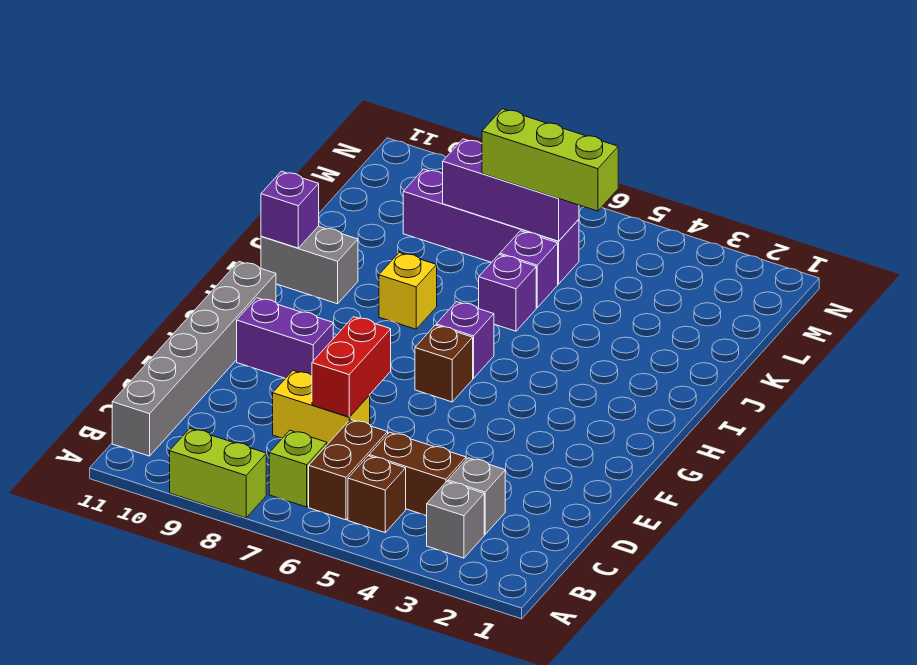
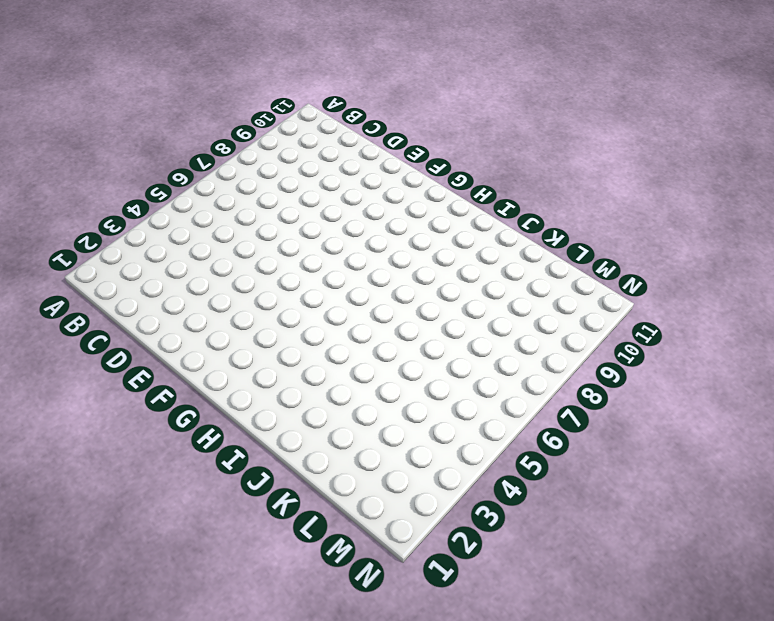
none -> lime brick A8:A9 level 1
none -> grey brick B3 level 1
none -> brown brick B5 level 1

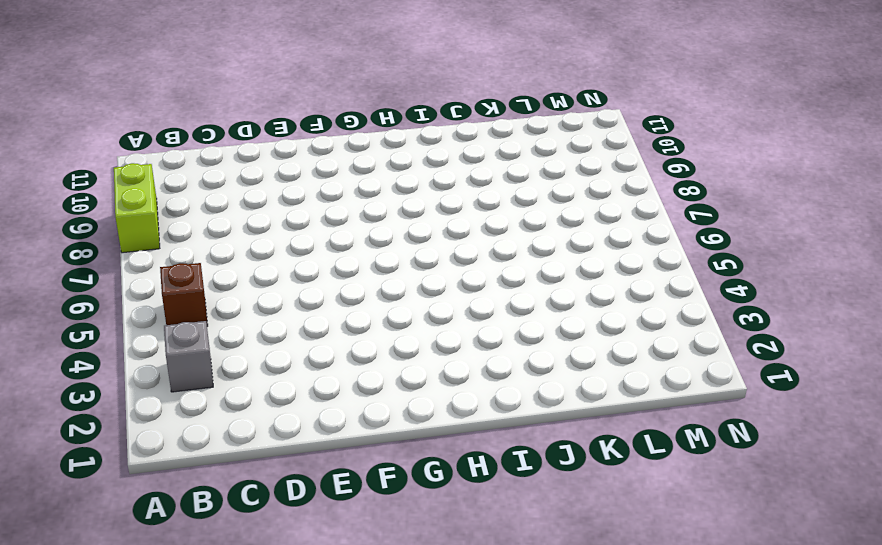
none -> brown brick B6:C6 level 1
none -> lime brick B7 level 1
none -> grey brick B11:G11 level 1

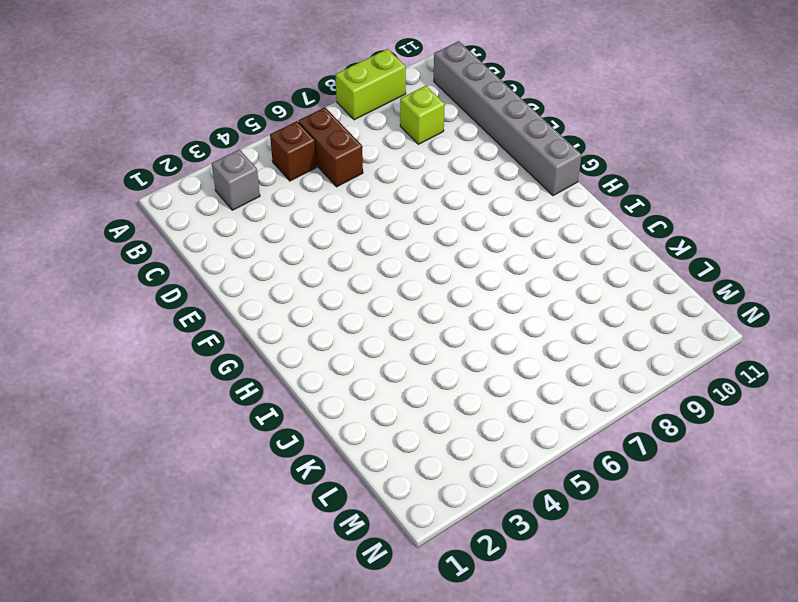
lime brick C9 level 1 -> lime brick B7 level 1
none -> grey brick C3 level 1
none -> brown brick C4:C5 level 1
none -> yellow brick D7:D8 level 1

